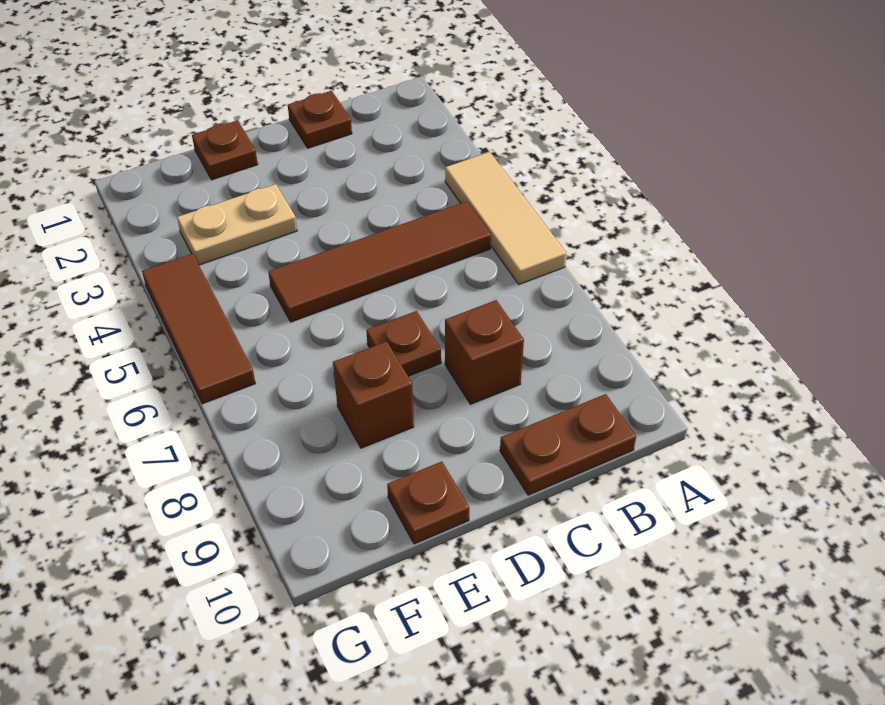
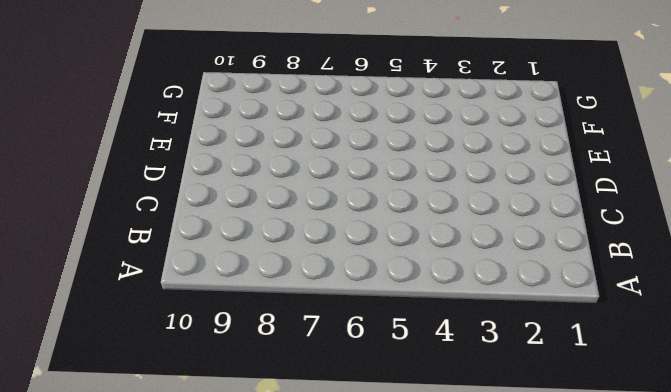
none -> tan tile A4:A6 level 1
none -> brown tile B5:E5 level 1

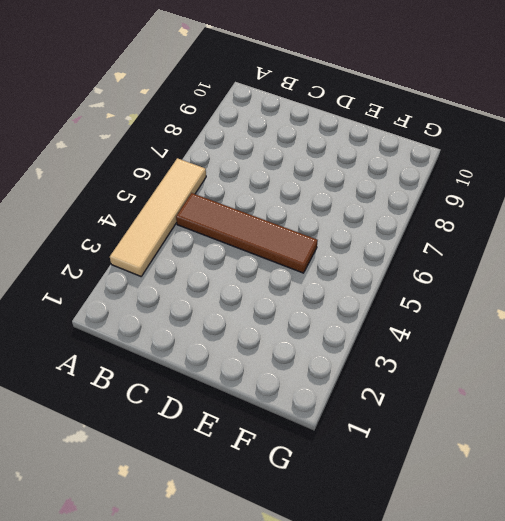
tan tile A3:A6 level 1 -> tan tile A4:A6 level 1
none -> brown plate B10:C10 level 1
none -> brown plate C1 level 1

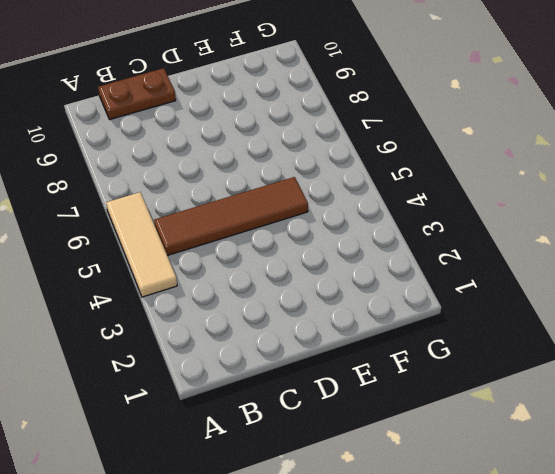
none -> brown plate C1 level 1
none -> brown brick C8 level 1

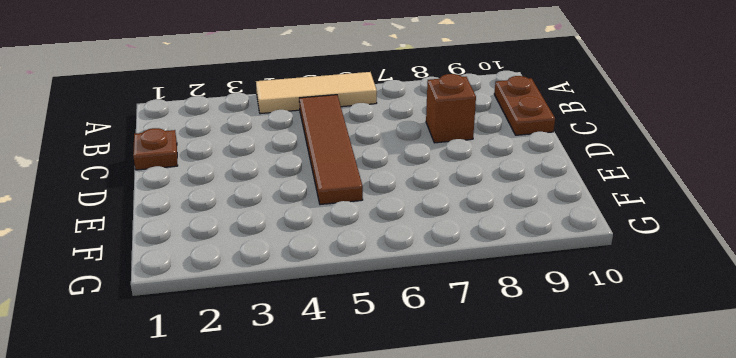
none -> brown plate D7 level 1
none -> brown plate E1 level 1

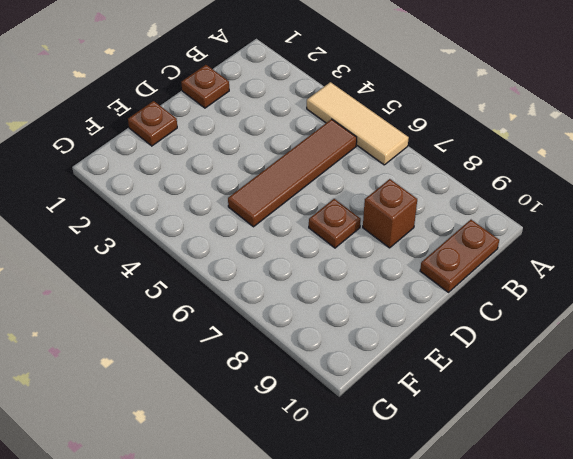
none -> tan plate E3:F3 level 1
none -> brown brick E8 level 1

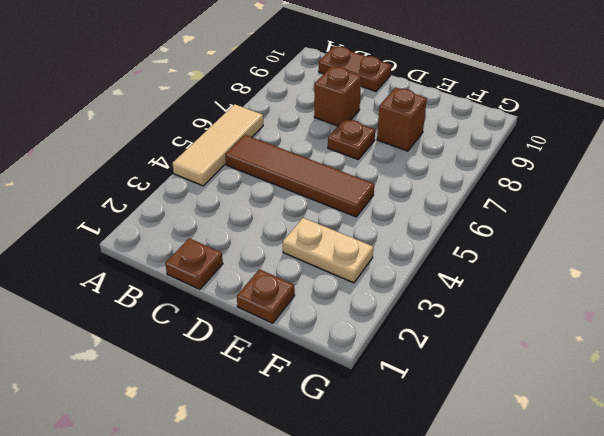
none -> brown plate E10 level 1
none -> brown tile G4:G6 level 1

